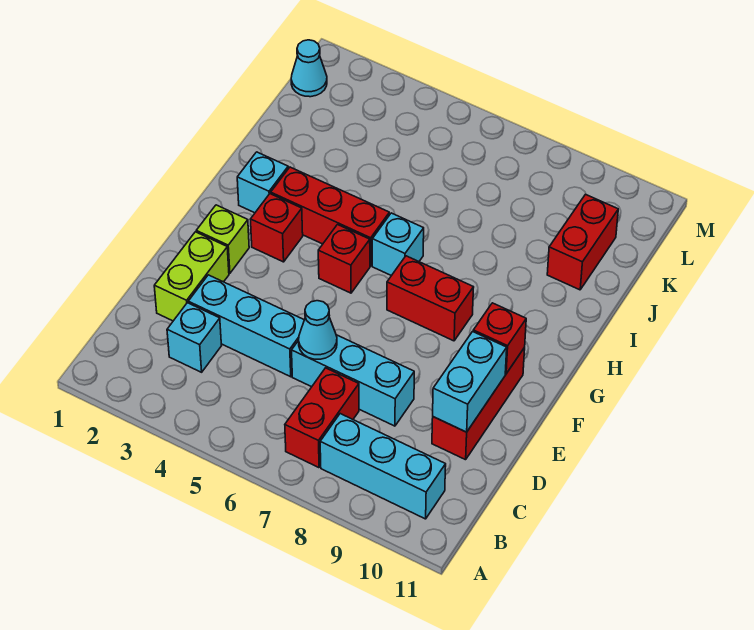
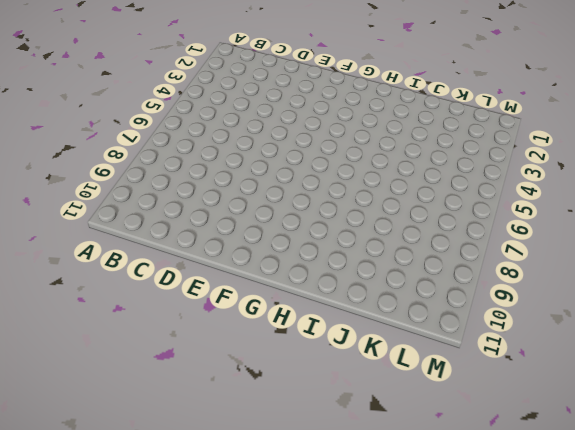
none -> red brick B7:C7 level 1
none -> cyan brick B8:B10 level 1
none -> cyan brick C3 level 1

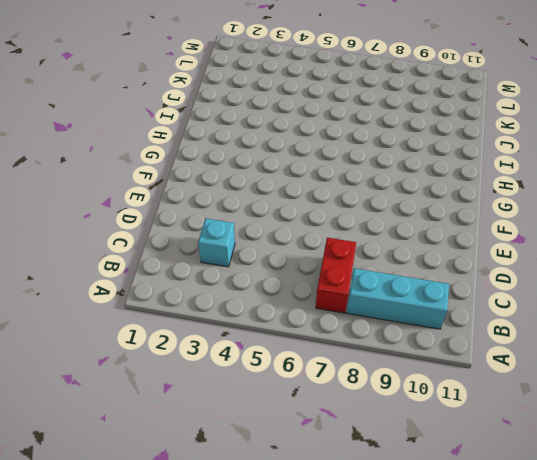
none -> lime brick D2:E2 level 1
none -> cyan brick D3:D5 level 1
none -> cyan brick D6:D8 level 1

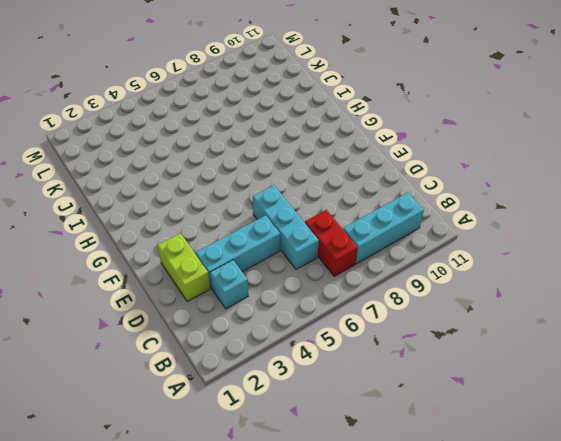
cyan brick C6:E6 level 1 -> cyan brick D6:D8 level 1
none -> red brick D10:F10 level 1
none -> lime brick F2 level 1
none -> red brick G3 level 1

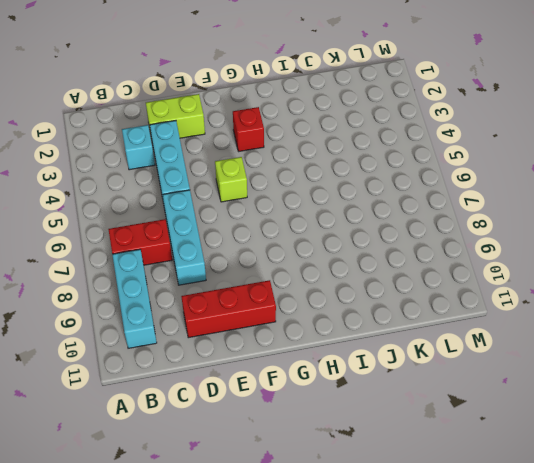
lime brick F5 level 1 -> lime brick F2 level 1
none -> red brick G5 level 1
none -> red brick G7:G8 level 1
none -> cyan brick H2 level 1

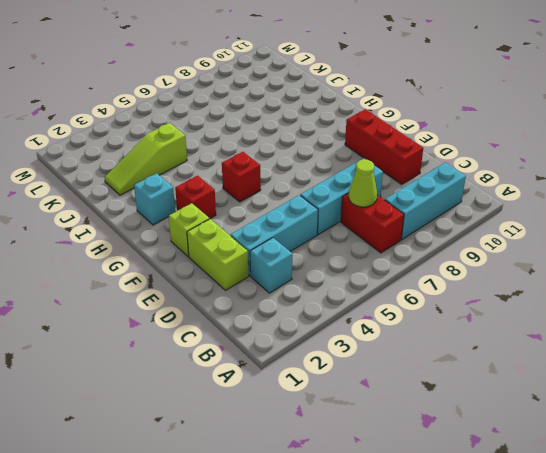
lime cone C7 level 2 -> none
lime slope J2:J4 level 1 top 4 -> none
none -> red brick G7:G8 level 1
none -> red brick H3:H5 level 1
none -> cyan brick H6 level 1

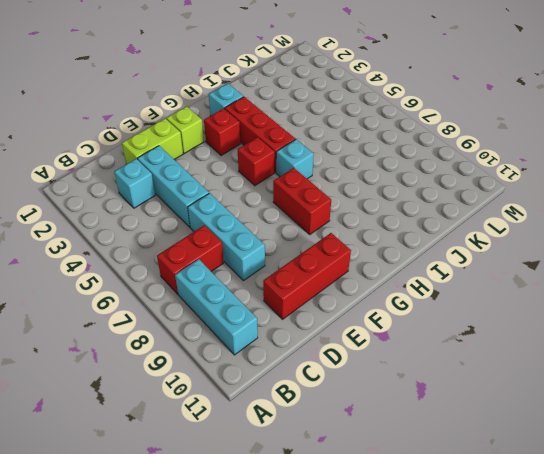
none -> red brick J10:K10 level 1
none -> cyan cone L1 level 1
none -> cyan cone D6 level 2

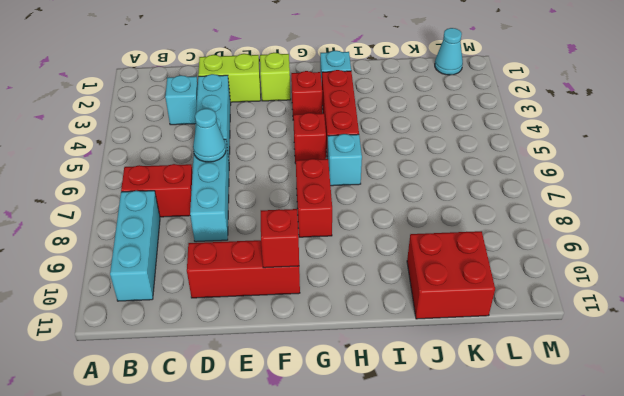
red brick J10:K11 level 1 -> red brick J10:K10 level 1
none -> cyan brick D10:E10 level 2

